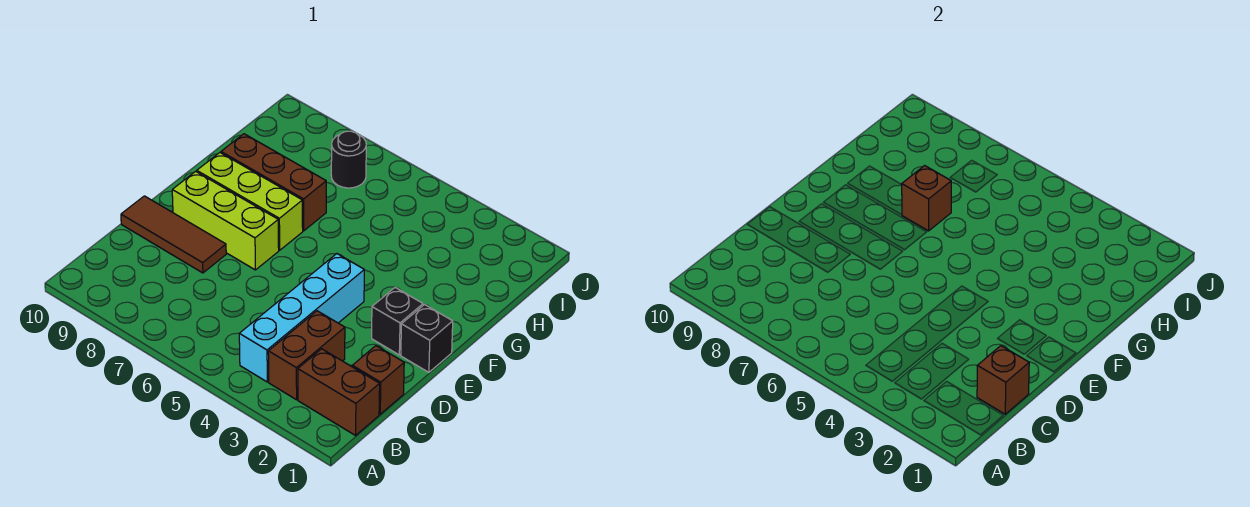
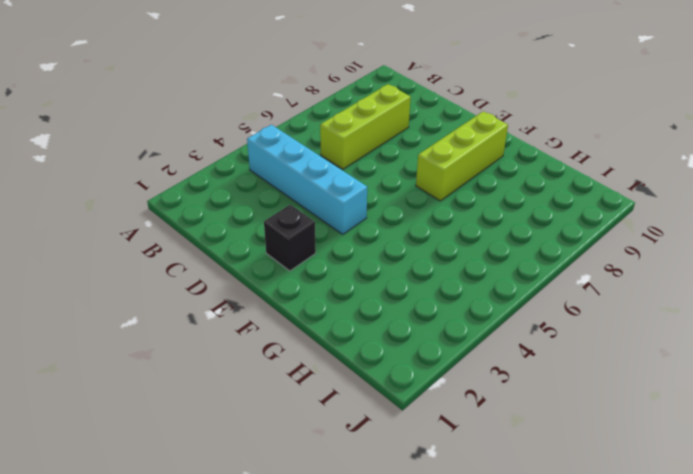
lime brick C6:C8 level 1 -> lime brick E7:E9 level 1
none -> brown brick B1:B2 level 1
none -> brown brick B3:C3 level 1
none -> brown brick C1 level 1

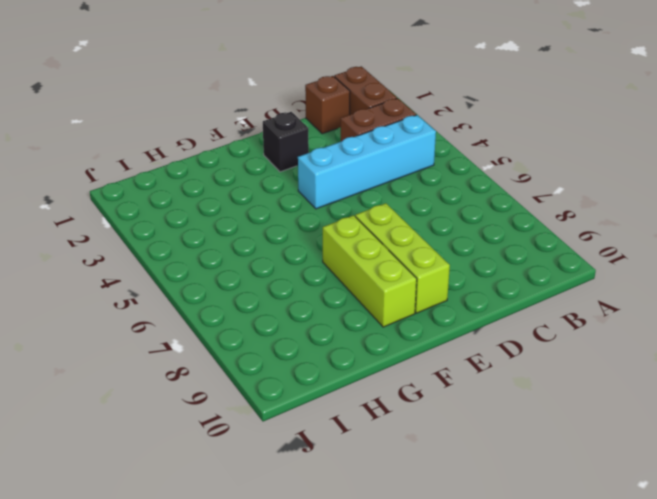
none -> brown tile D8:D10 level 1
none -> black brick E1 level 1
none -> brown brick G7:G9 level 1

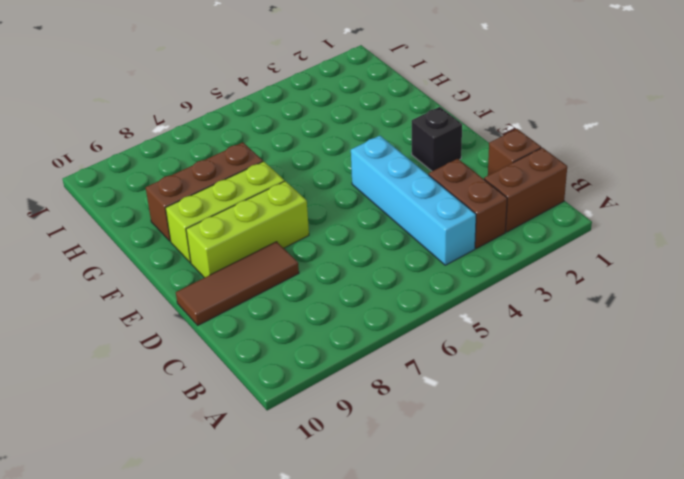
none -> black brick E1 level 1
none -> black round brick I7 level 1
none -> brown brick C1 level 2

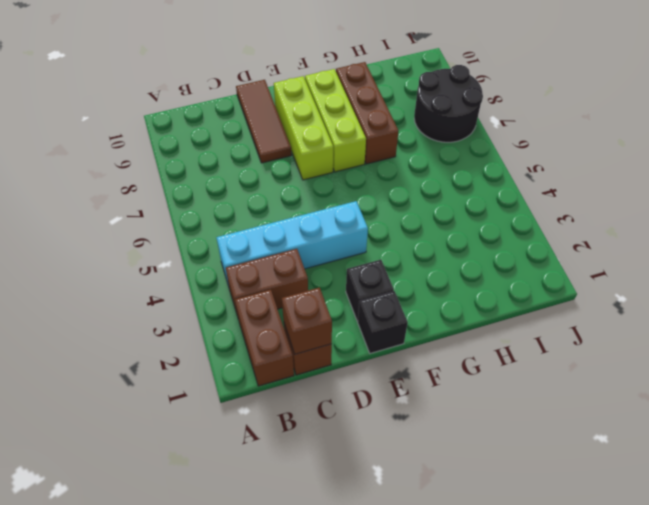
black round brick I7:J8 level 1 -> black round brick I7 level 1
none -> brown brick G7 level 2

